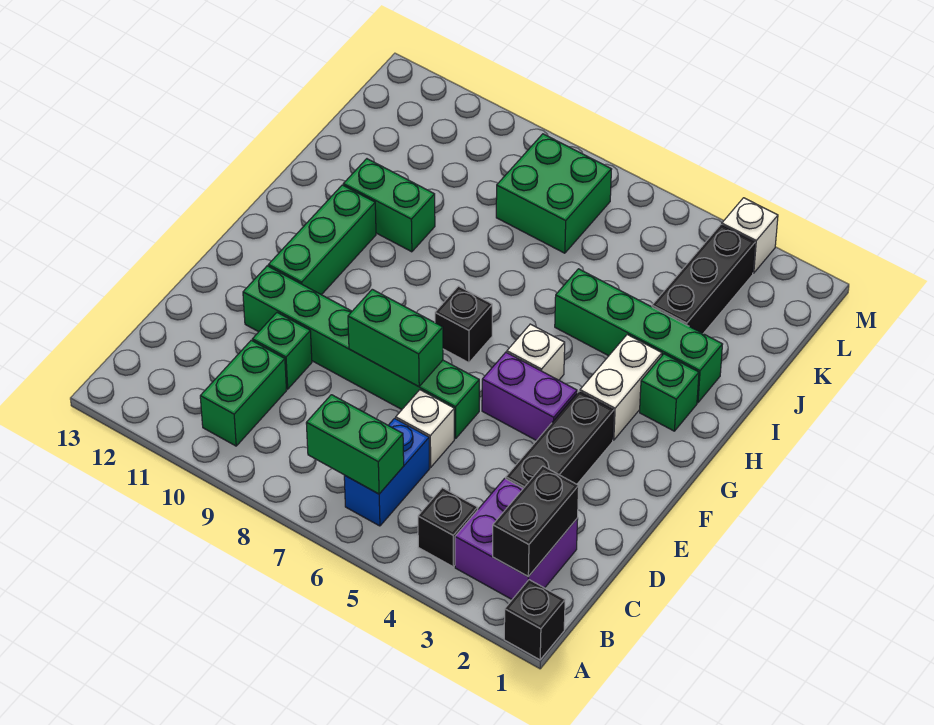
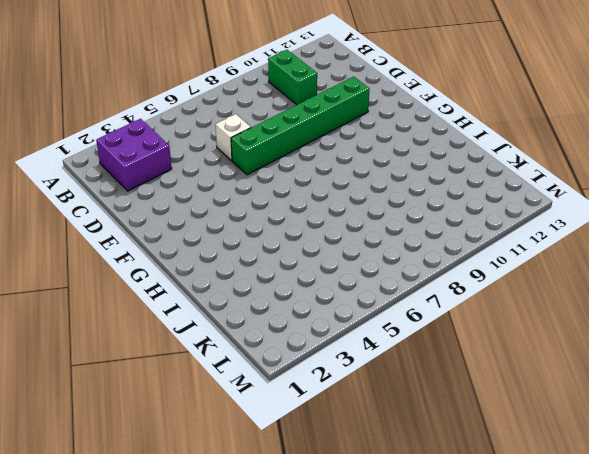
none -> black brick A1 level 1
none -> black brick B4 level 1
none -> blue brick B6:C6 level 1

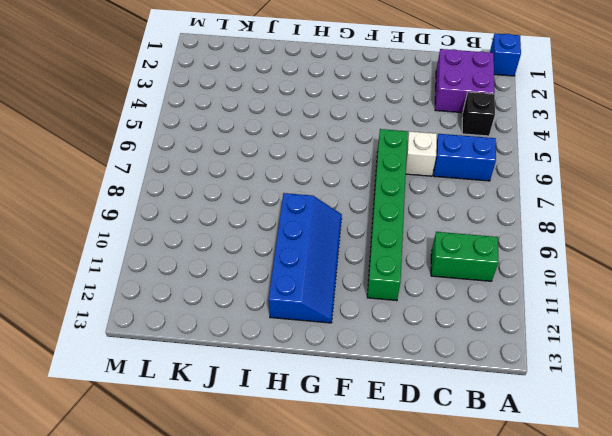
blue brick A1 level 1 -> black brick A1 level 1
blue slope G9:H12 level 1 top H -> green brick F11:H11 level 1
none -> black brick D3:F3 level 1
none -> green brick D10 level 1
none -> purple brick F4:F5 level 1

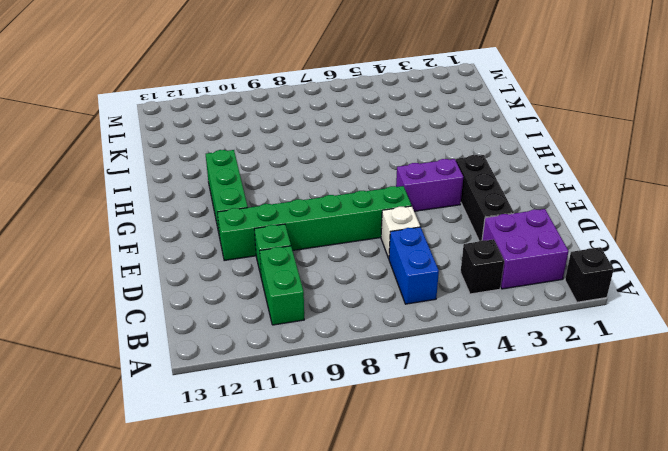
none -> white brick G3:H3 level 1
none -> white brick G5 level 1
none -> black brick G7 level 1

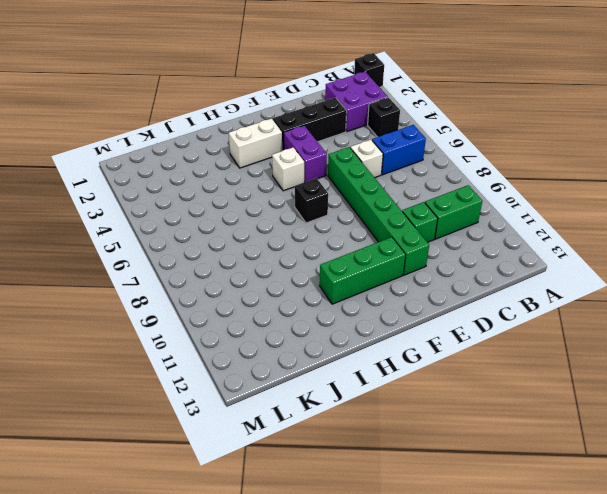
none -> green brick H2 level 1
none -> green brick I2:I5 level 1
none -> green brick I10:I11 level 1

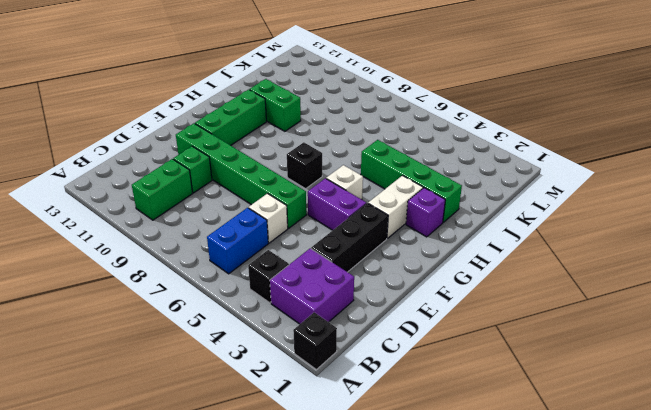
purple brick H2 level 1 -> green brick H2 level 1
none -> black brick J3:L3 level 1
none -> green brick K7:L8 level 1
none -> white brick M3 level 1

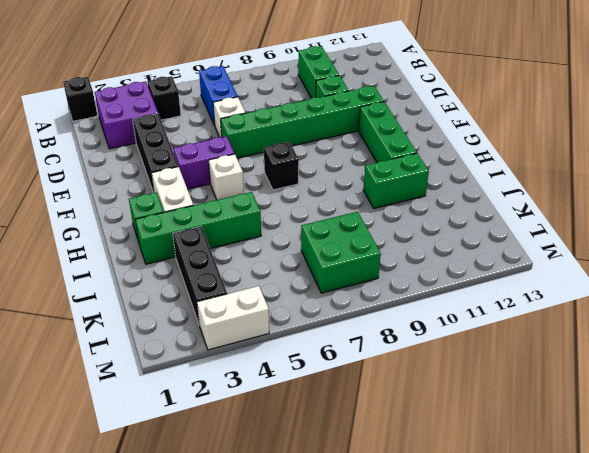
white brick M3:M4 level 1 -> white brick M3 level 1
none -> black brick B2:C2 level 2
none -> green brick B6:B7 level 2
none -> green brick E7:E8 level 2

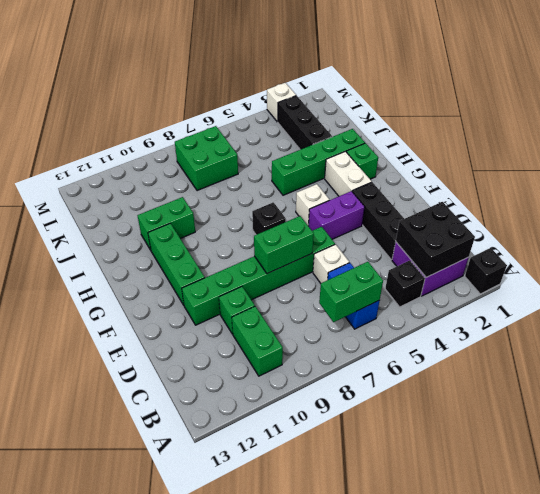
black brick B2:C3 level 2 -> black brick B2:C2 level 2

